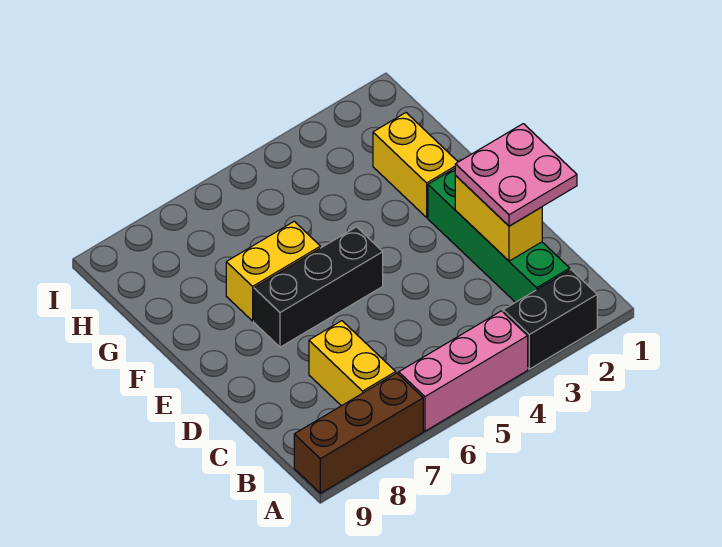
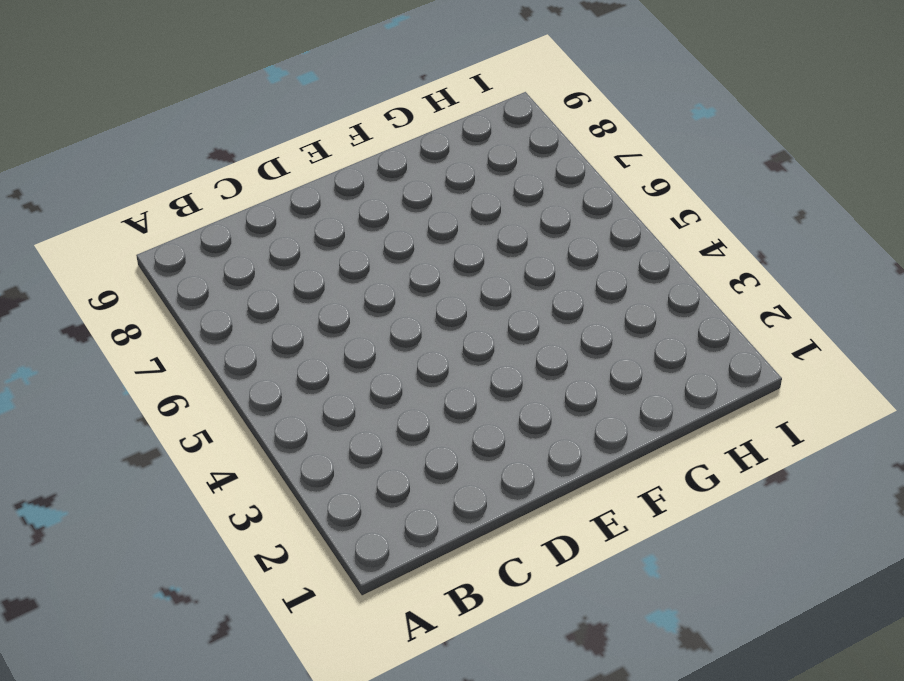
none -> black brick A2:A3 level 1
none -> pink brick A4:A6 level 1

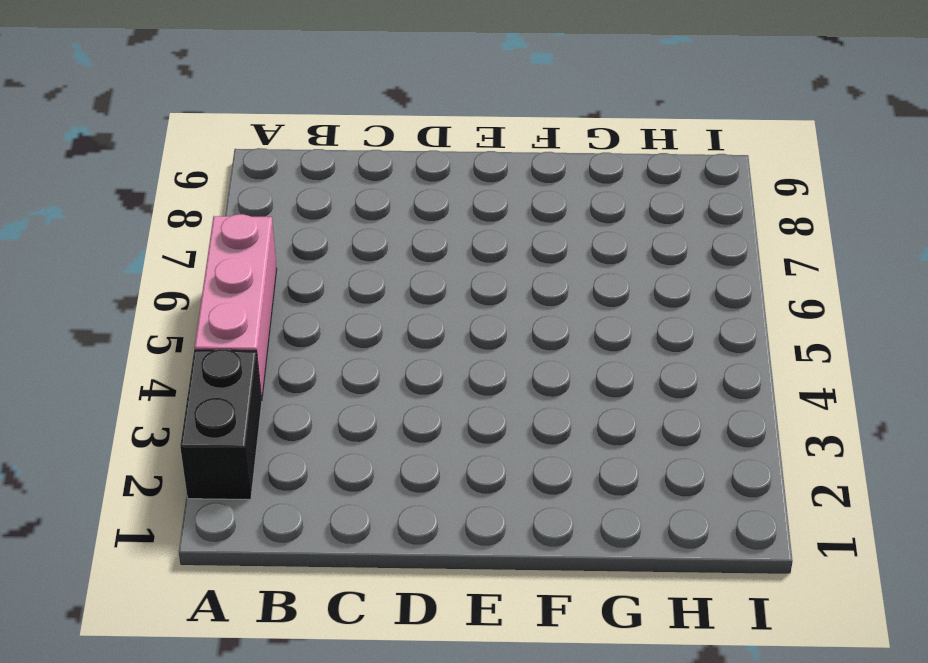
none -> brown brick A7:A9 level 1
none -> green brick B2:E2 level 1

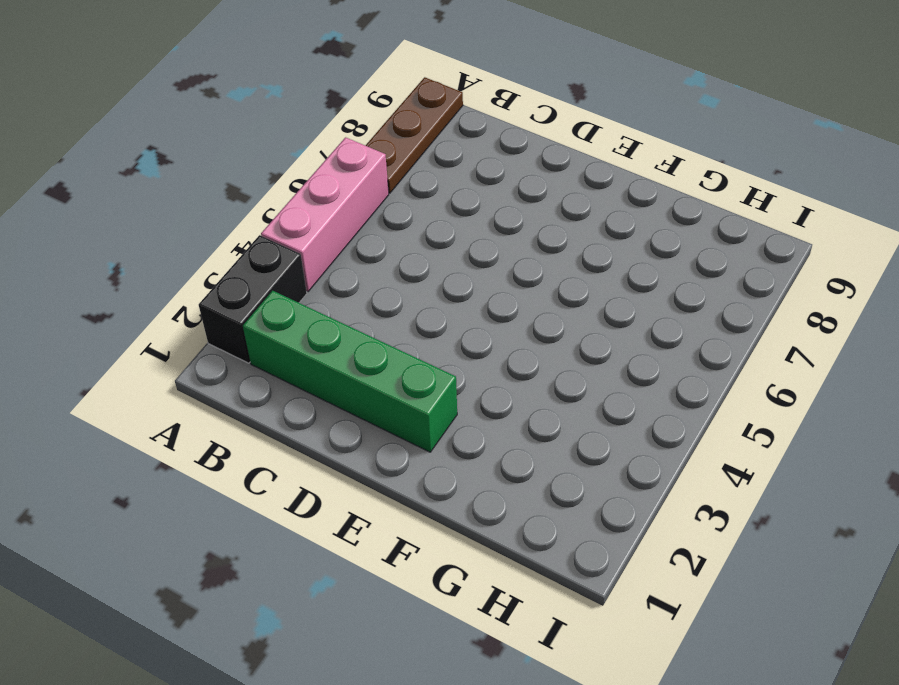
brown plate A7:A9 level 1 -> brown brick A7:A9 level 1
none -> yellow brick B7:C7 level 1
none -> black brick E5:E7 level 1

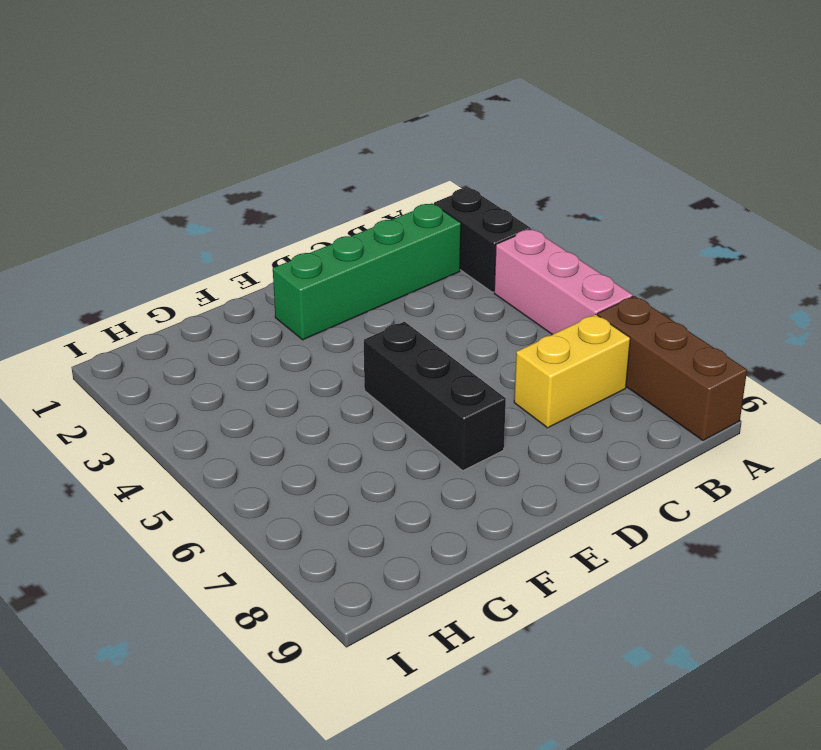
none -> yellow brick F2:G2 level 1
none -> yellow brick F6:F7 level 1

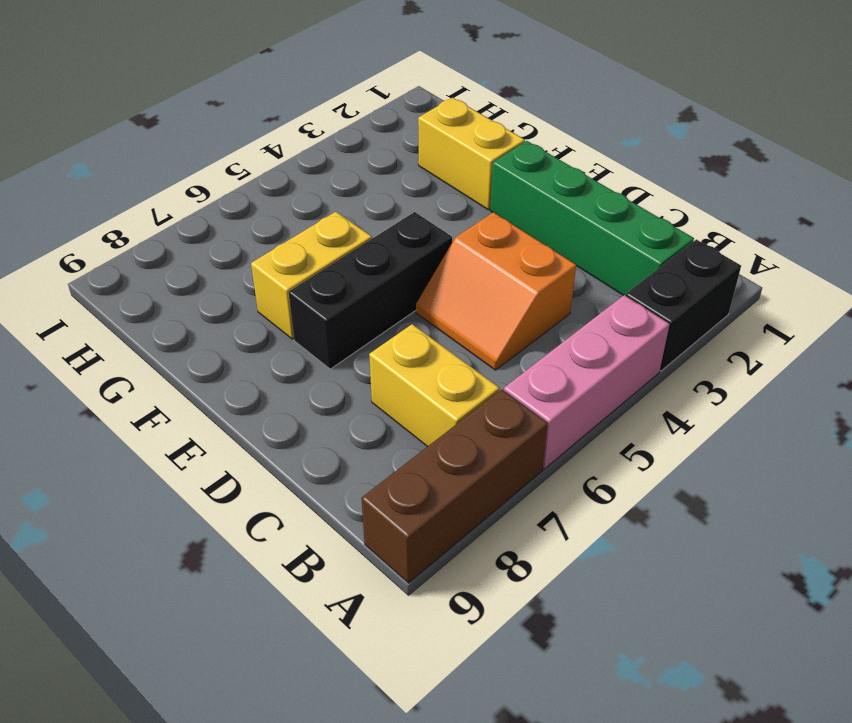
orange slope C4:D5 level 1 top 4 -> none
none -> yellow brick C2:D2 level 2
none -> pink plate C1:D2 level 3

